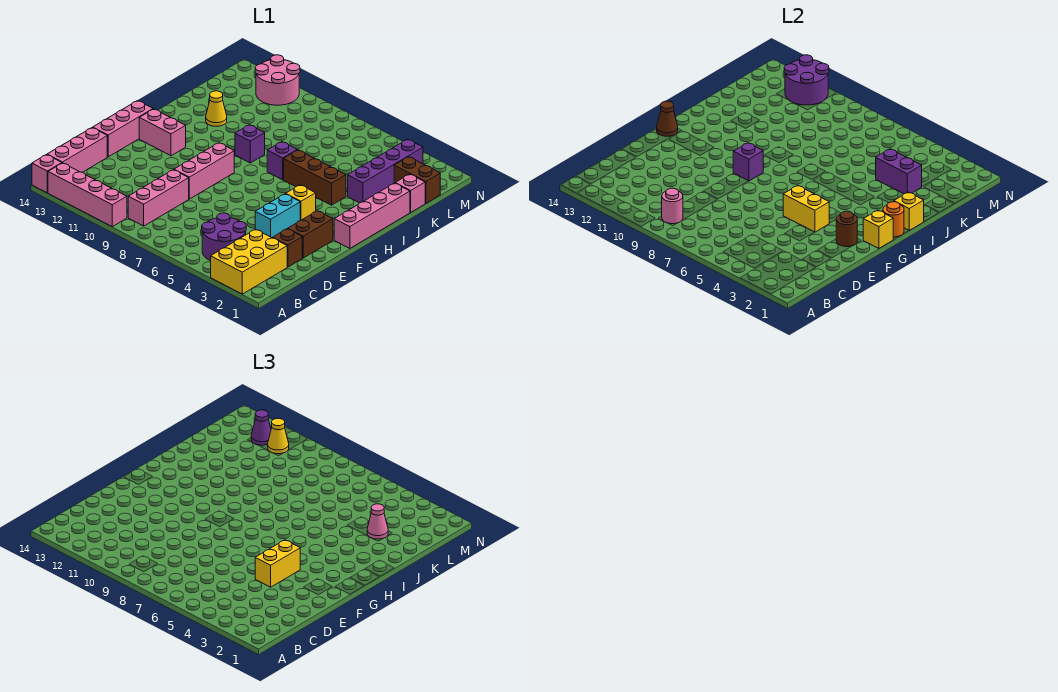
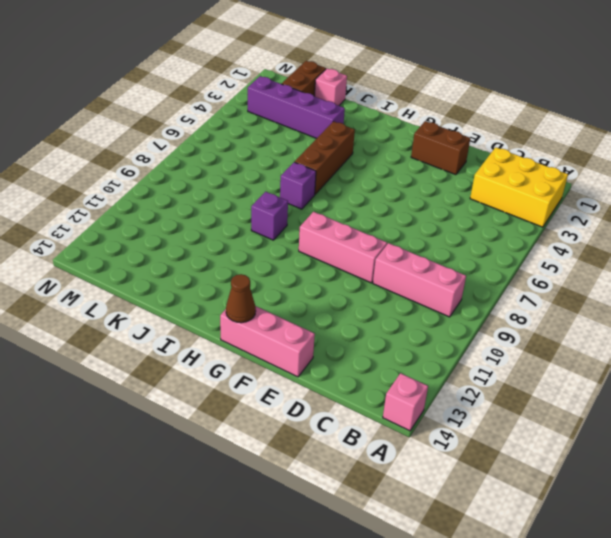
none -> pink brick A10:A13 level 1
none -> purple round brick B4:C5 level 1
none -> pink brick B14:D14 level 1
none -> brown brick D2 level 1

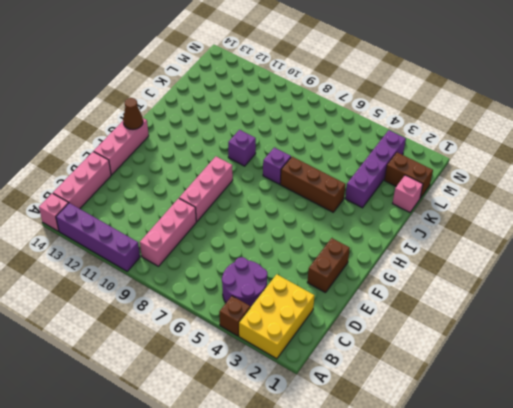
brown brick A4 level 1 -> brown brick D2 level 1
purple brick A10:A13 level 1 -> pink brick A10:A13 level 1
none -> cyan brick E4:F4 level 1
none -> pink brick G1:J1 level 1
none -> yellow brick G4 level 1
none -> pink brick G12:G13 level 1

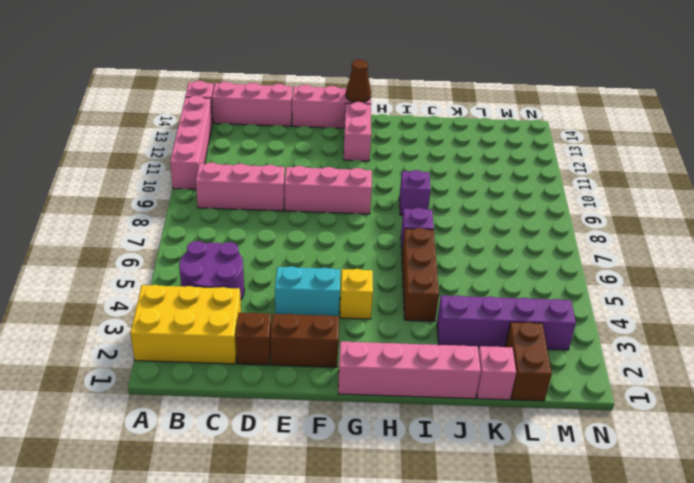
none -> yellow cone J12 level 1
none -> pink round brick M11:N12 level 1
none -> pink round brick B9 level 2
none -> brown round brick F2 level 2

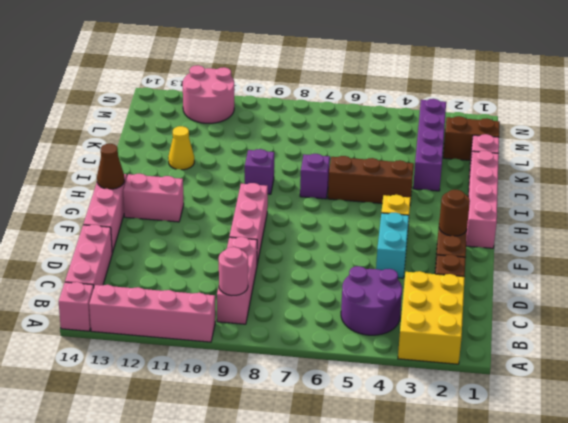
none -> yellow brick F4:F5 level 2
none -> yellow brick G1 level 2
none -> purple brick G9 level 2
none -> orange round brick H1 level 2

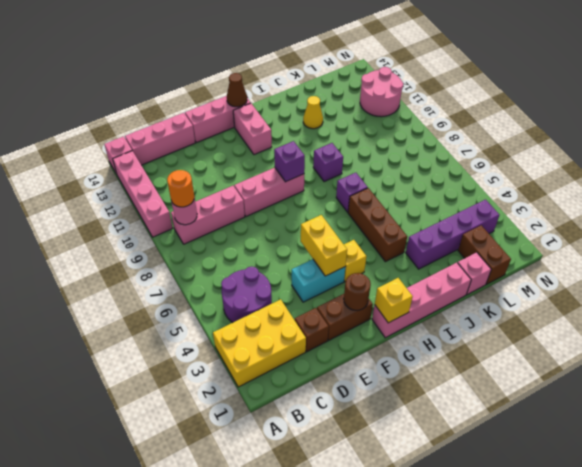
orange round brick B9 level 3 -> orange round brick H1 level 2
none -> yellow brick I1 level 2
none -> purple brick K3:K4 level 2
none -> purple round brick M11:N12 level 2
none -> yellow brick E4:F4 level 3

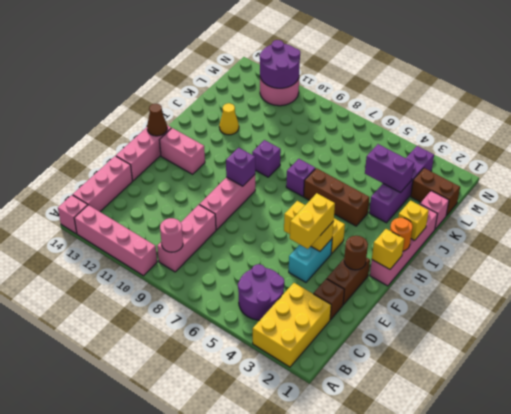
none -> pink cone K3 level 3
none -> yellow cone M11 level 3
none -> purple cone M12 level 3

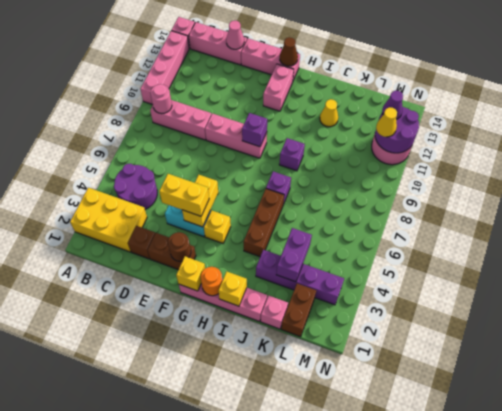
pink cone D14 level 2 -> pink cone K3 level 3

